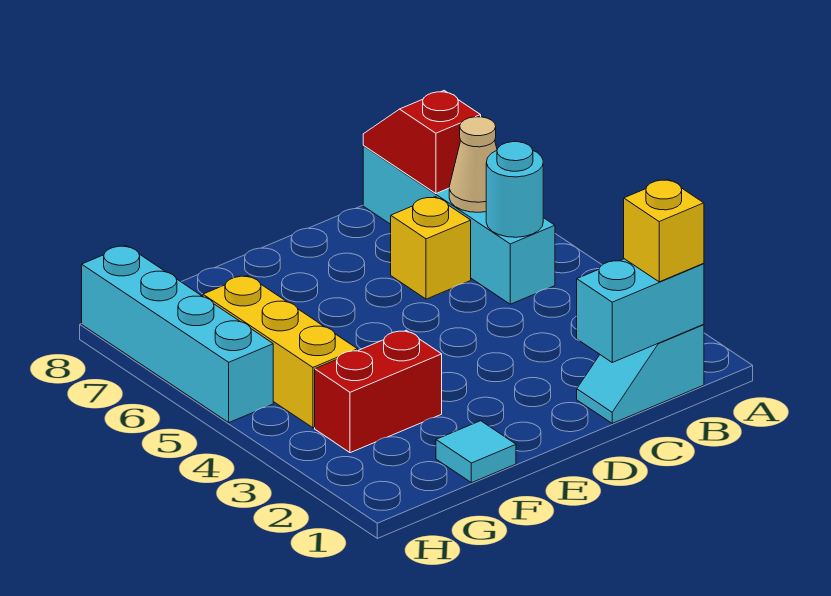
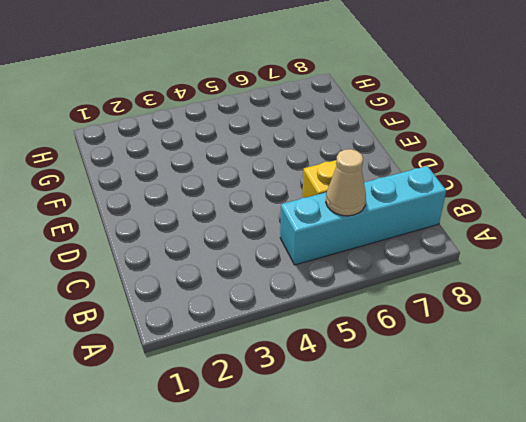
none -> cyan slope B1:C1 level 1 top B
none -> cyan tile F1 level 1
none -> red brick F3:G3 level 1

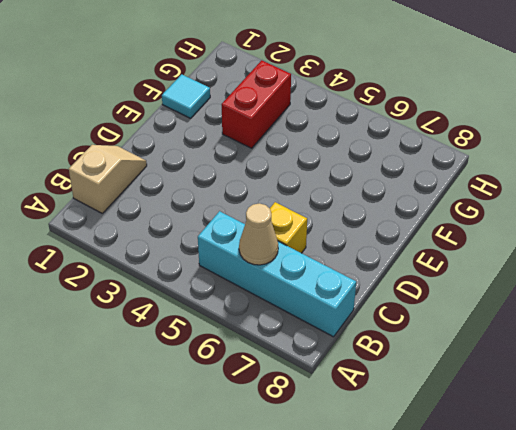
tan slope B1:C1 level 1 top B -> cyan slope B1:C1 level 1 top B
none -> yellow brick G4:G6 level 1
none -> cyan brick H5:H8 level 1
none -> cyan brick B1:C1 level 2

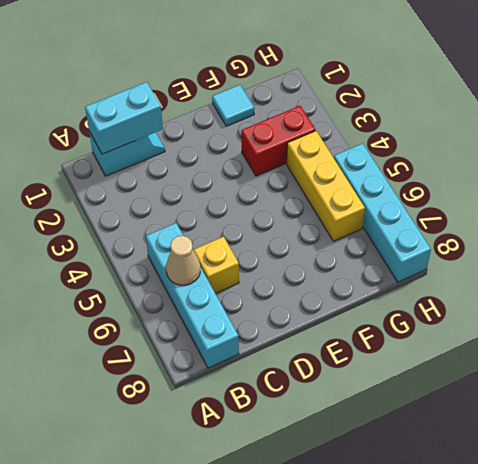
none -> cyan round brick B5 level 2
none -> red slope B7:B8 level 2 top 7
none -> yellow brick B1 level 3

